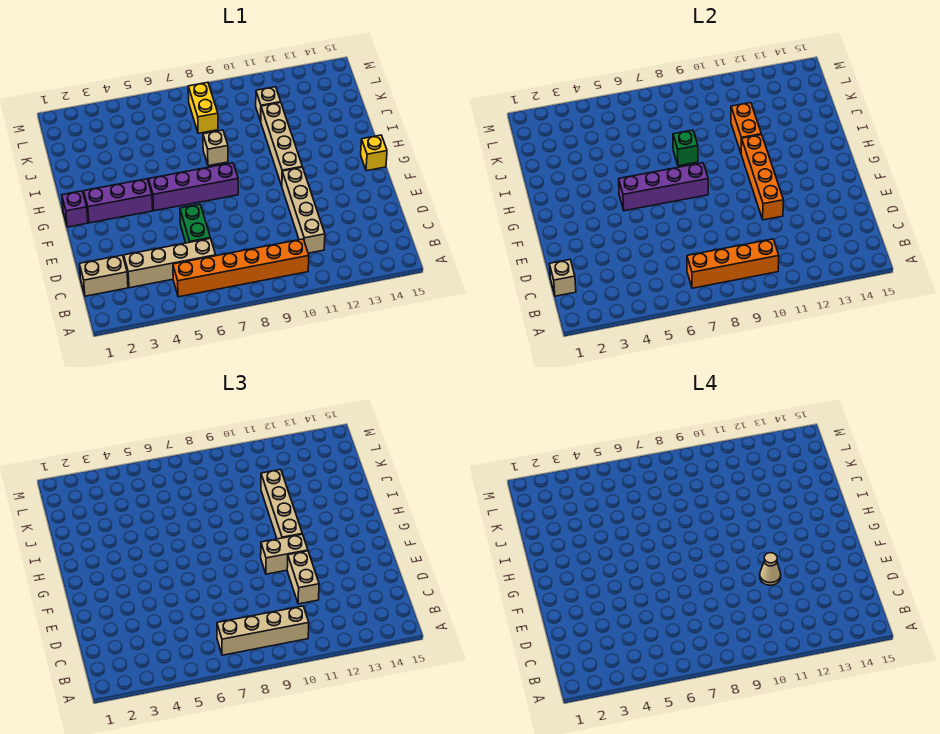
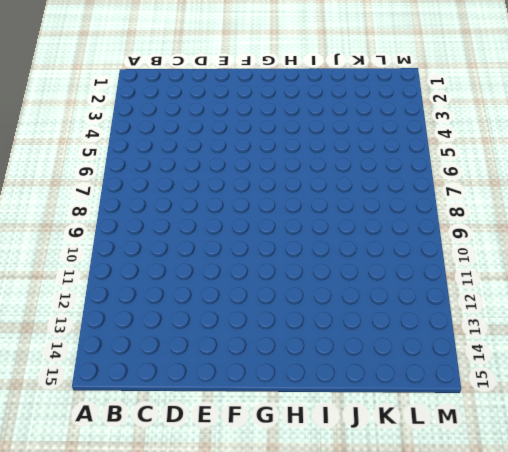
none -> orange brick B5:B10 level 1
none -> tan brick C1:C2 level 1
none -> tan brick C3:C6 level 1

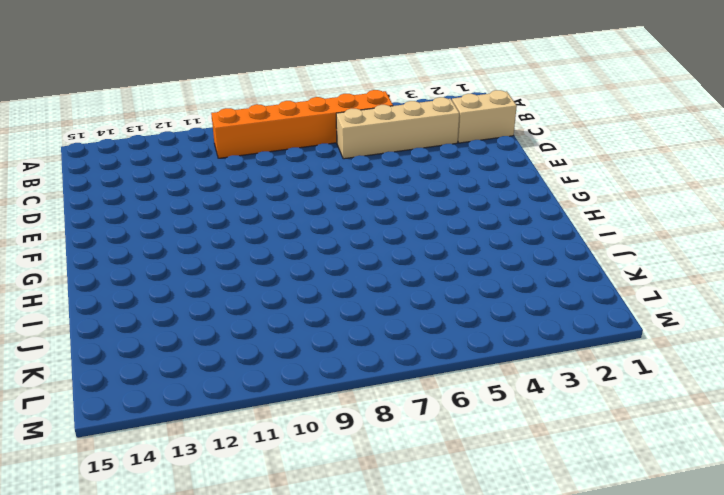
none -> tan brick C11:F11 level 1
none -> green brick D6:E6 level 1
none -> purple brick G1 level 1

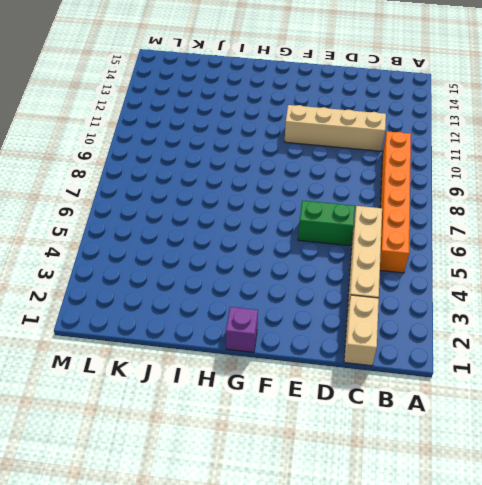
none -> purple brick G2:G4 level 1
none -> purple brick G5:G8 level 1
none -> tan brick G11:J11 level 1

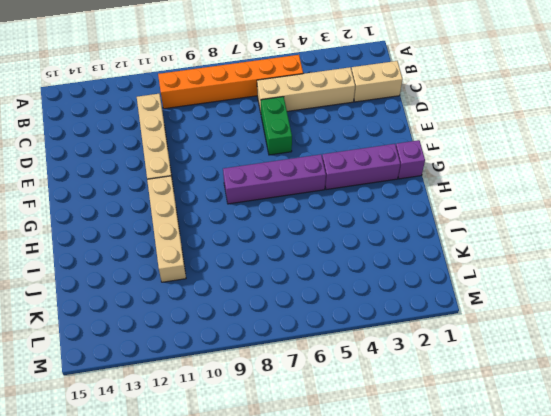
none -> yellow brick G15 level 1
none -> tan brick I8 level 1
none -> yellow brick K8:L8 level 1

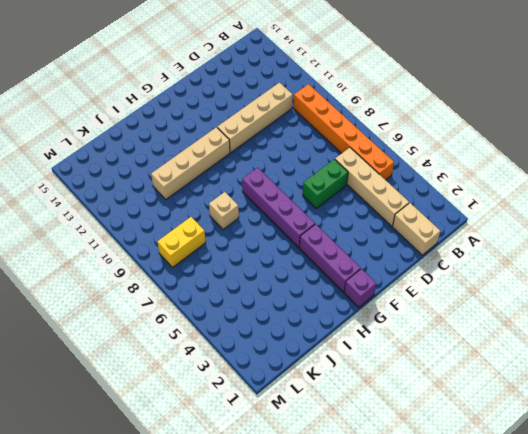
none -> yellow brick G15 level 1
none -> tan brick K11 level 1
none -> orange brick B7:B10 level 2

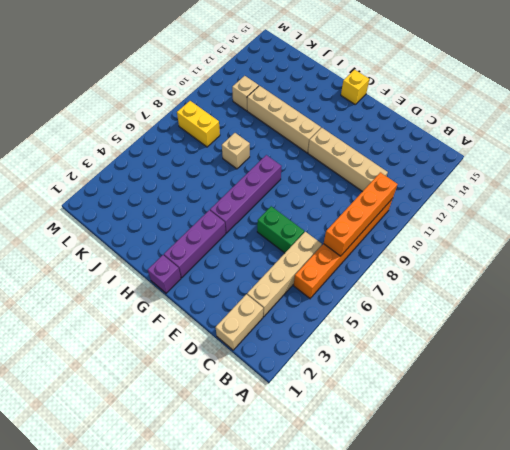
none -> tan brick C1 level 2
none -> orange brick E11:H11 level 2
none -> purple brick G5:G8 level 2

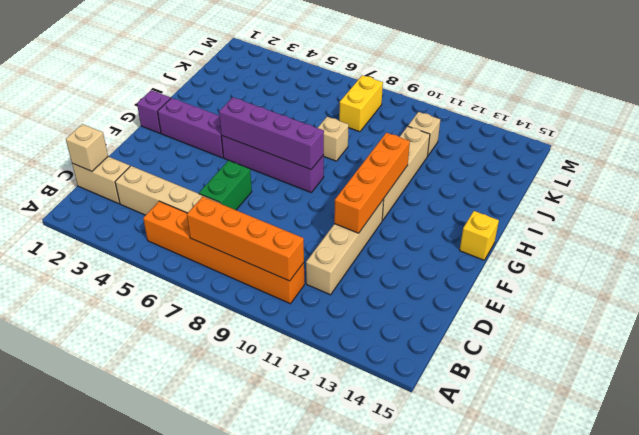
none -> green brick I8 level 2
none -> orange brick I11:J11 level 2
none -> tan brick B7:B10 level 3

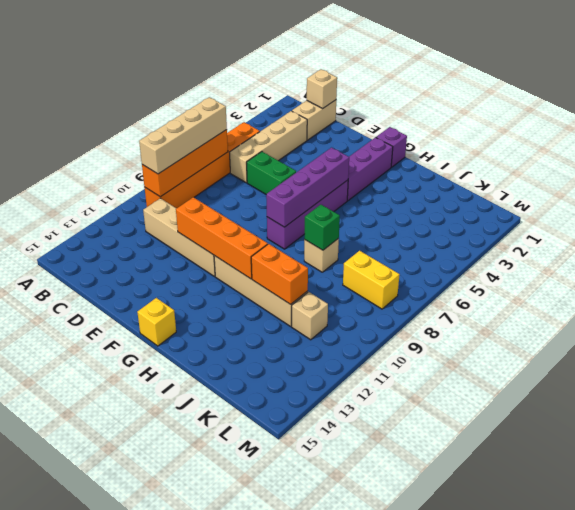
none -> tan brick D11:E11 level 3
none -> tan brick F10:F11 level 3
none -> tan brick G11:J11 level 3

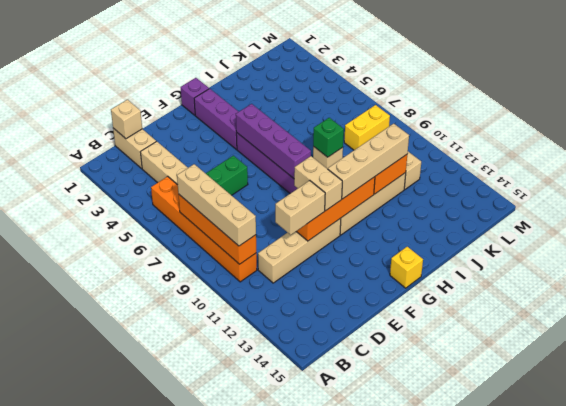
none -> tan cone E11 level 4

